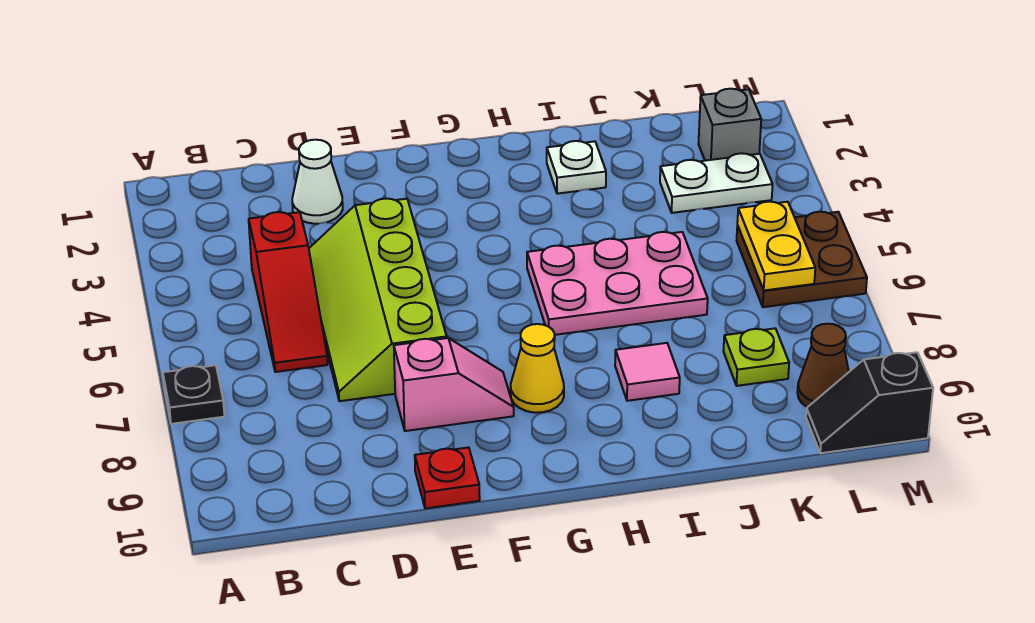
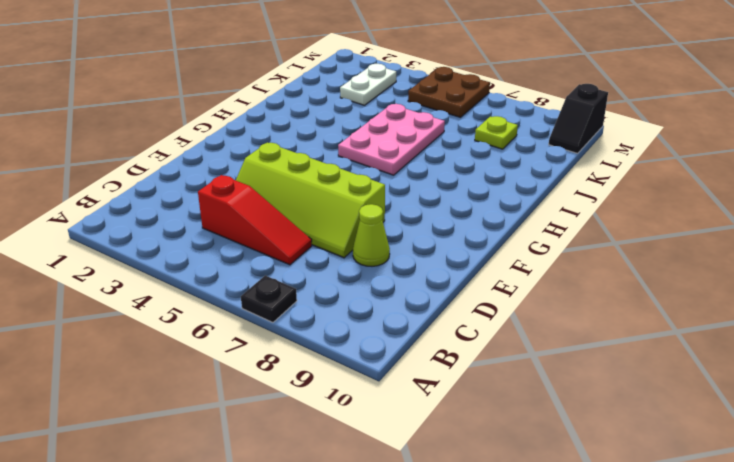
lime cone D8 level 1 -> none
none -> white cone D2 level 1
none -> pink slope E8:F8 level 1 top E
none -> red plate E10 level 1

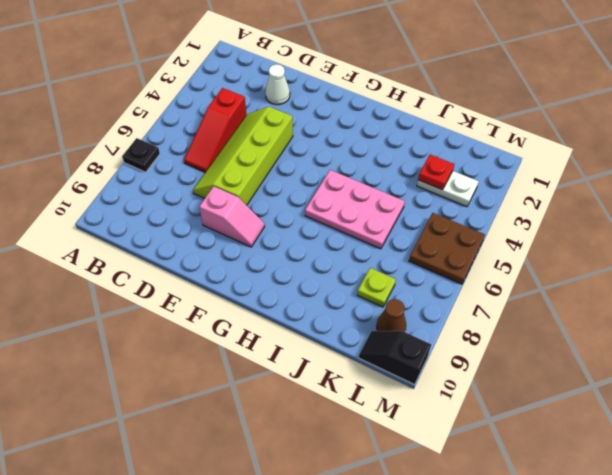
red plate K3 level 2 -> red plate E10 level 1
none -> yellow cone G8 level 1
none -> white plate I2 level 1
none -> pink tile I8 level 1

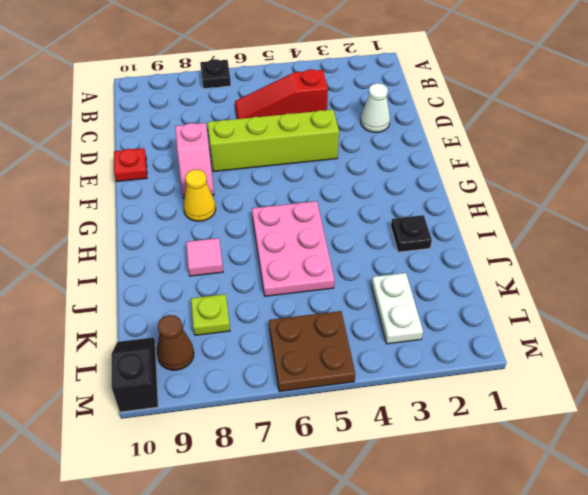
black plate I2 level 1 -> white plate I2 level 1
none -> grey brick L2 level 1
none -> yellow plate L5:L6 level 2

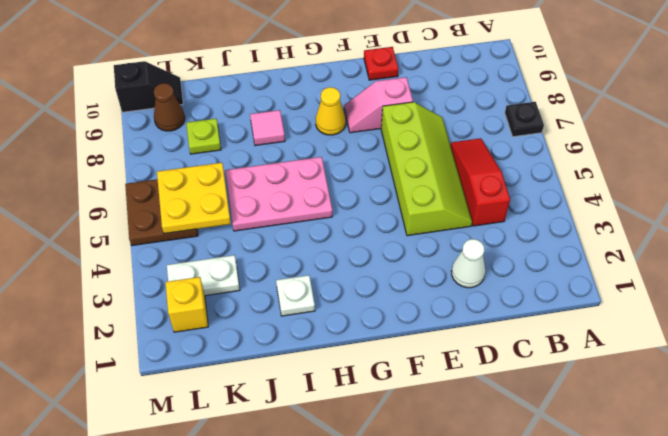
yellow plate K5:L6 level 2 -> yellow plate L5:L6 level 2
yellow brick L2 level 1 -> grey brick L2 level 1

